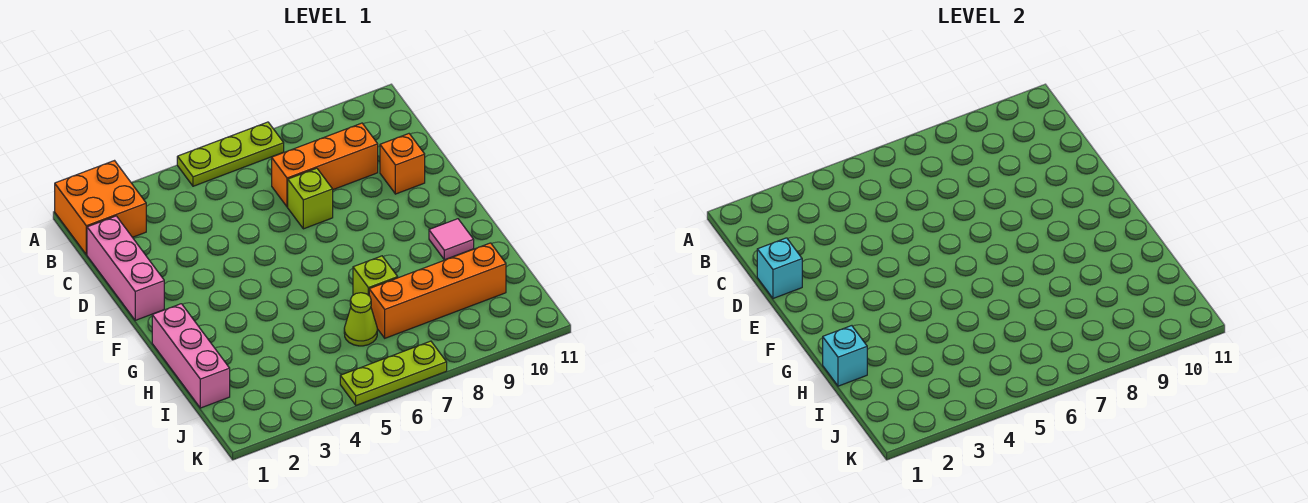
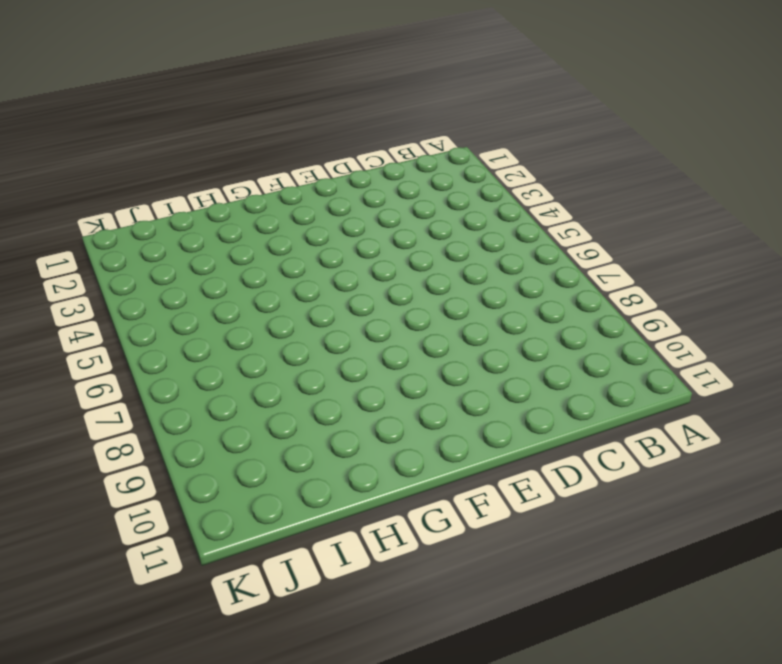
none -> orange brick A1:B2 level 1
none -> lime plate A5:A7 level 1
none -> pink brick C1:E1 level 1

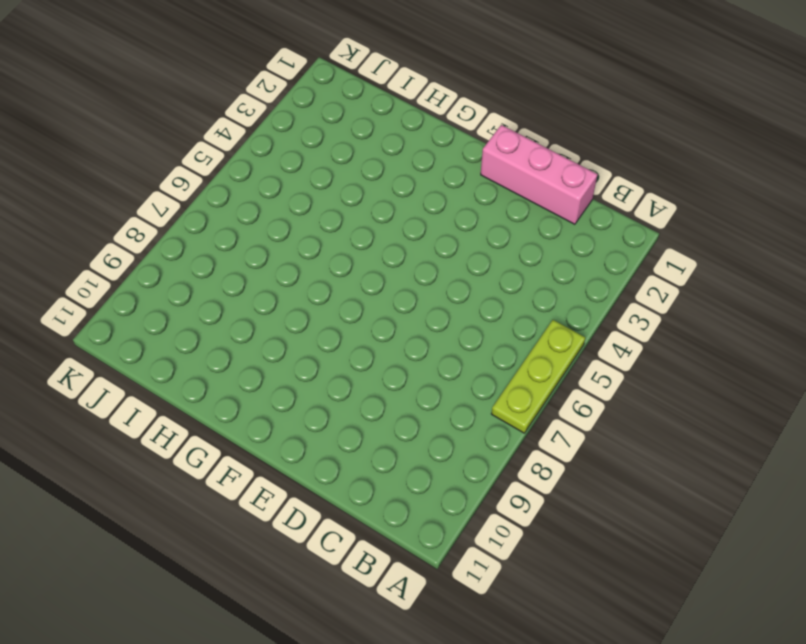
none -> orange brick A1:B2 level 1
none -> orange brick C7:C9 level 1
none -> lime brick D7 level 1

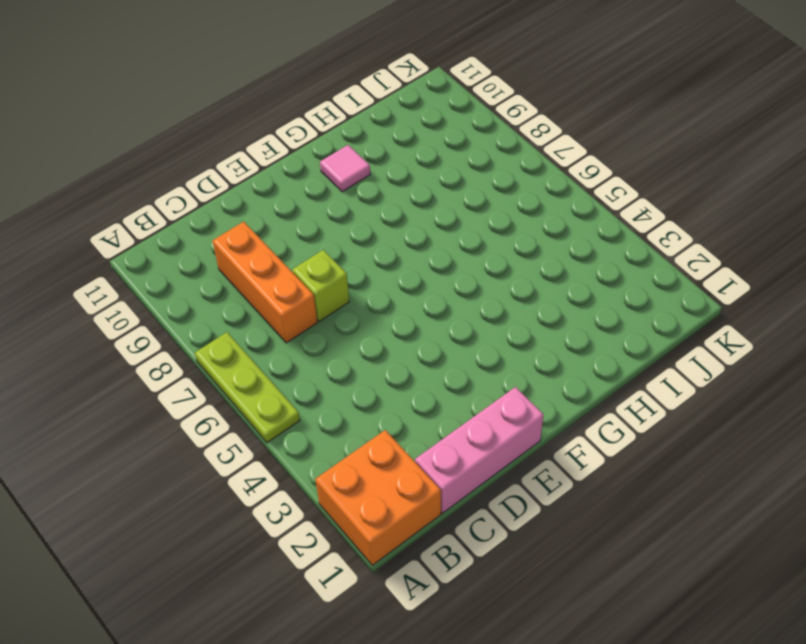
none -> orange brick D10 level 1
none -> pink brick G1:I1 level 1
none -> lime brick H7 level 1

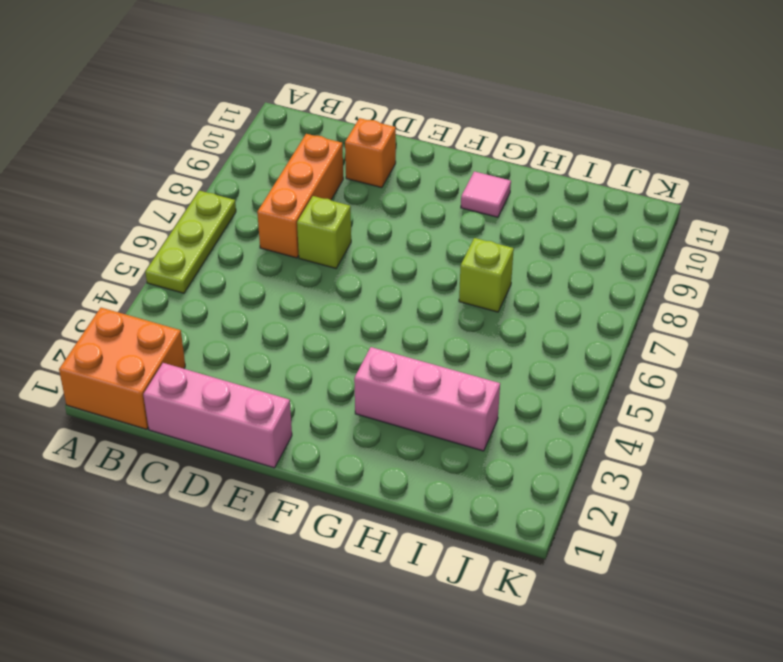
pink brick G3:I3 level 1 -> pink brick G1:I1 level 1
none -> lime cone I6 level 1
none -> orange brick I7:I10 level 1
none -> lime plate K5:K7 level 1

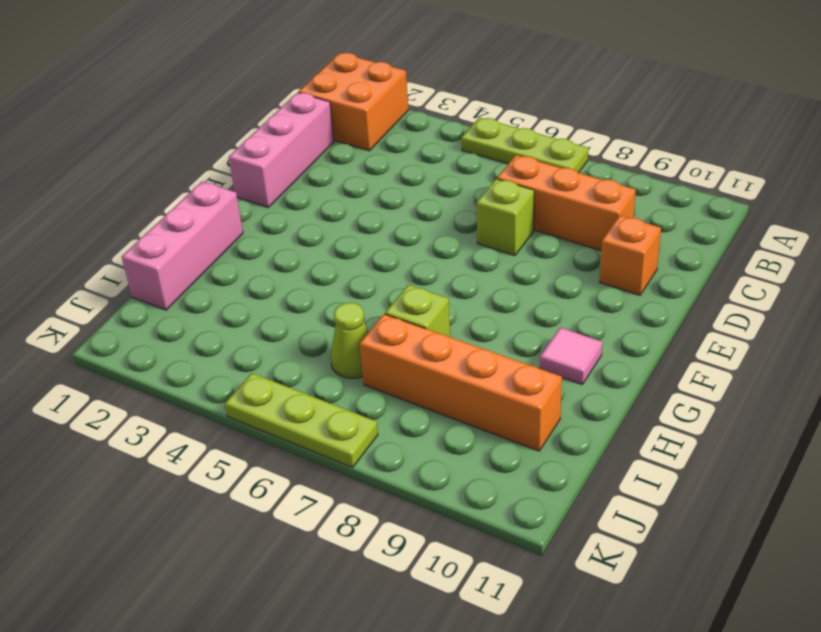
none -> cyan brick D1 level 2
none -> cyan brick H1 level 2

